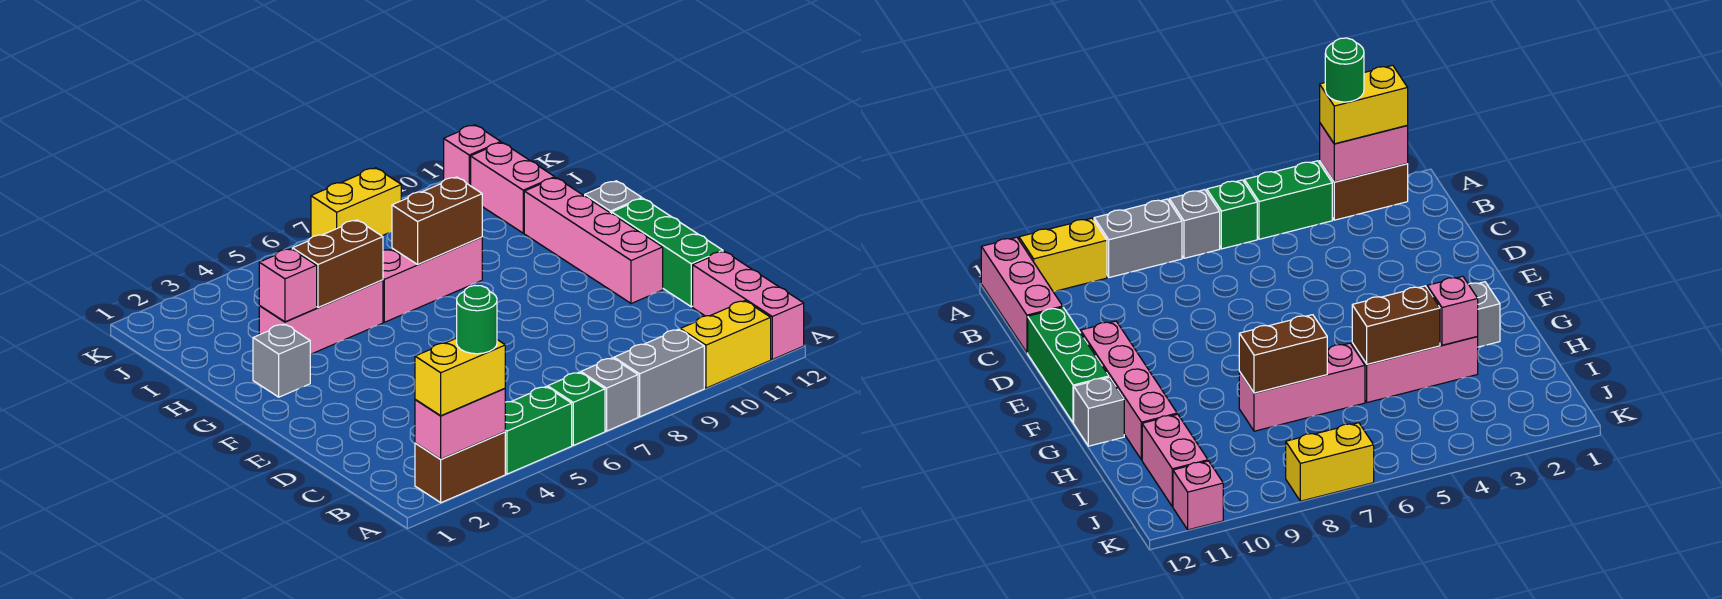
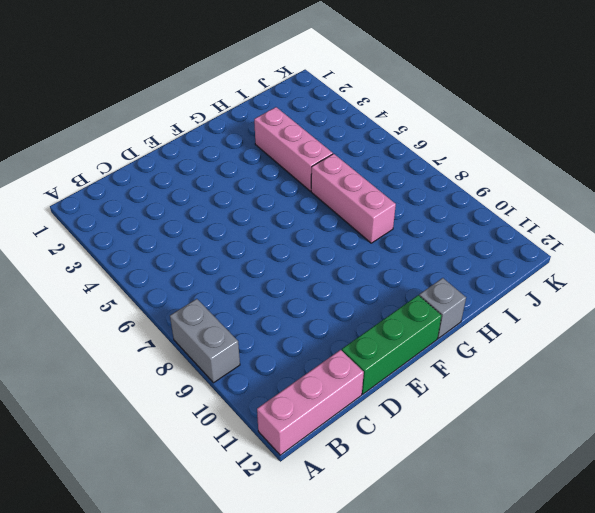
none -> brown brick A2:A3 level 1
none -> green brick A4:A5 level 1
none -> green brick A6 level 1

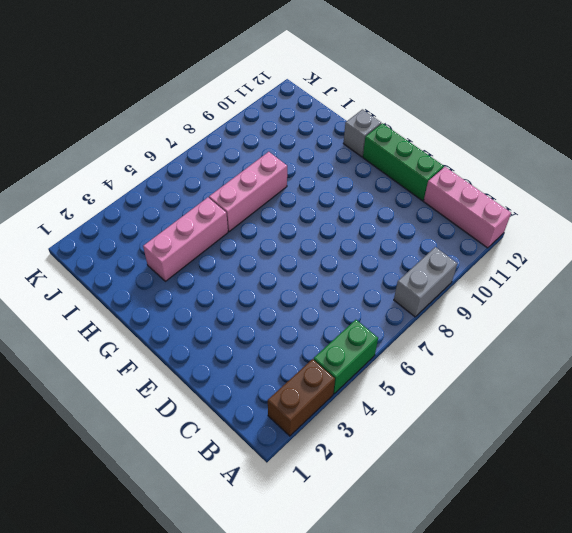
none -> green brick A6 level 1
none -> grey brick A7 level 1
none -> yellow brick A10:A11 level 1

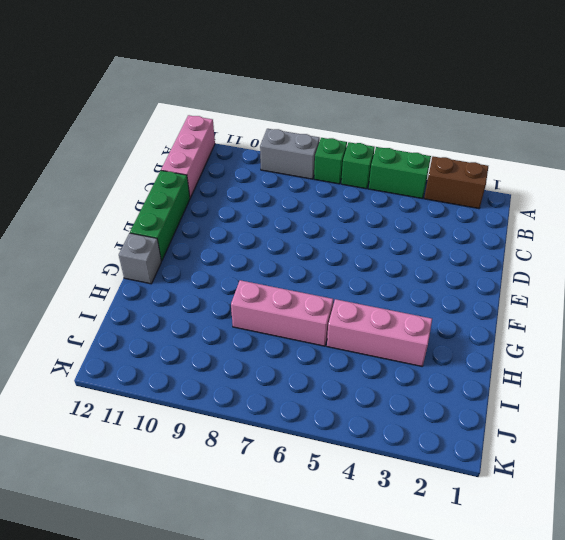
green brick A7 level 1 -> grey brick A7 level 1
none -> yellow brick A10:A11 level 1
none -> pink brick E11:H11 level 1
none -> grey brick G2 level 1

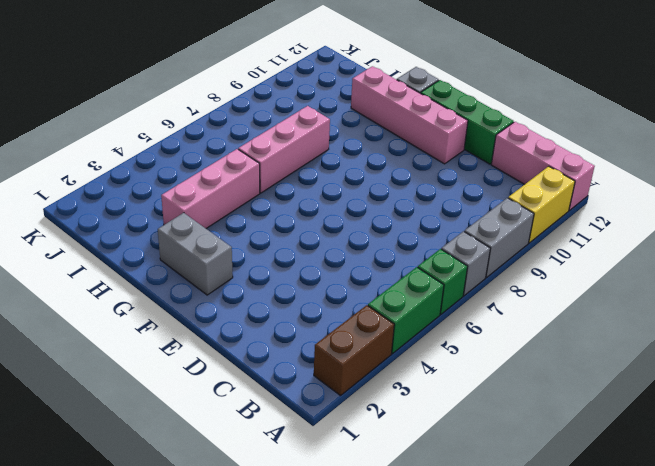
grey brick F2:G2 level 1 -> grey brick G2 level 1
none -> pink brick I11:J11 level 1
none -> yellow brick K7:K8 level 1
none -> pink brick K11 level 1

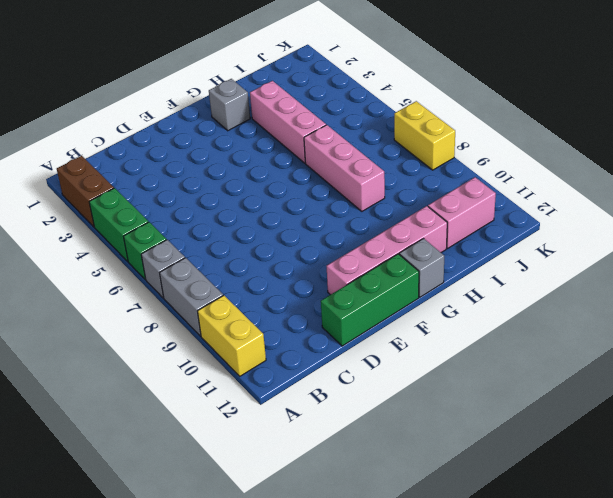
none -> pink brick A12:C12 level 1
none -> pink brick K11 level 1
none -> pink brick A2:A3 level 2

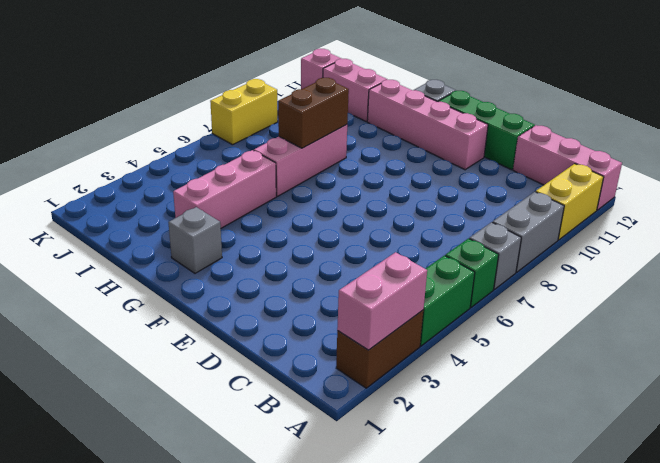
none -> pink brick H3 level 2
none -> brown brick H4:H5 level 2
none -> yellow brick A2:A3 level 3

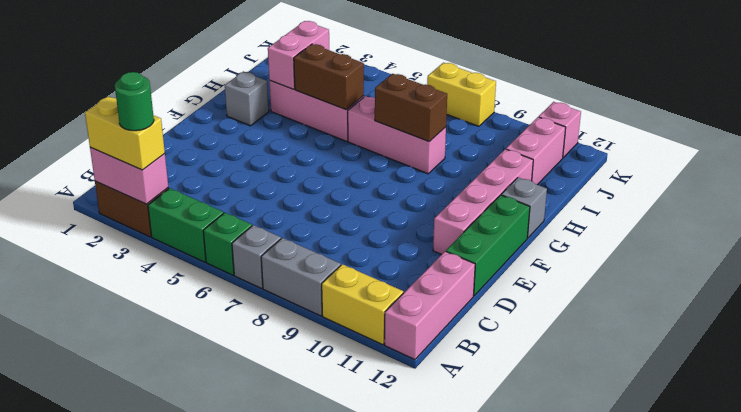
pink brick H3:I3 level 2 -> pink brick H3 level 2

